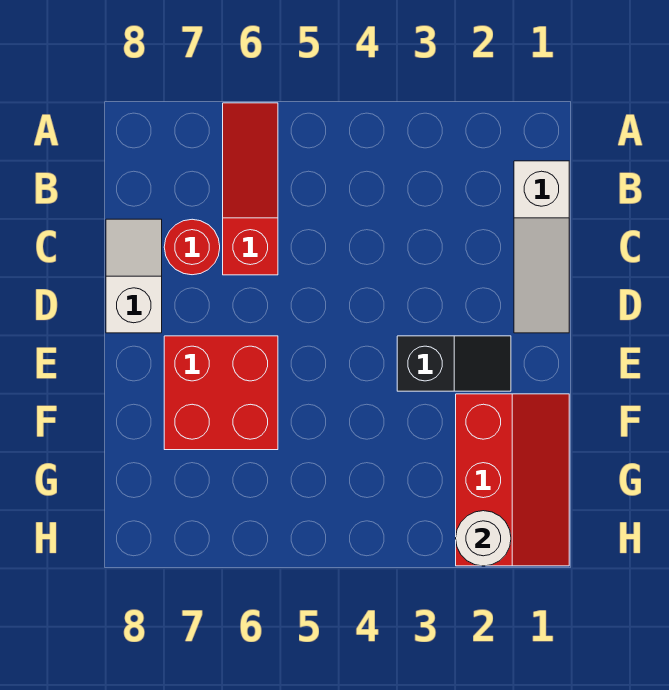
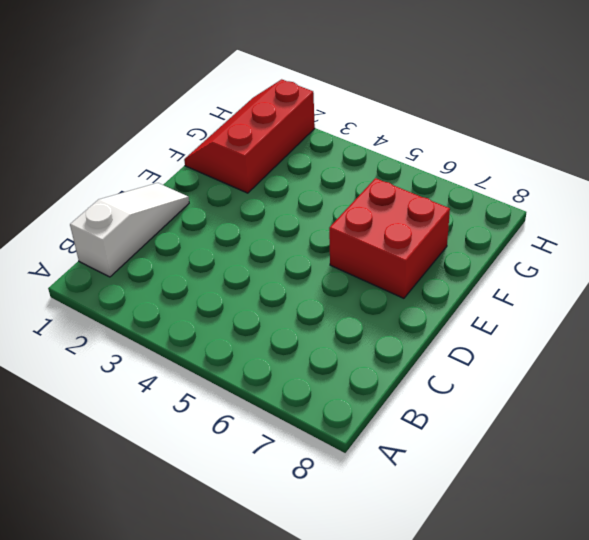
none -> red slope A6:C6 level 1 top C
none -> red round brick C7 level 1

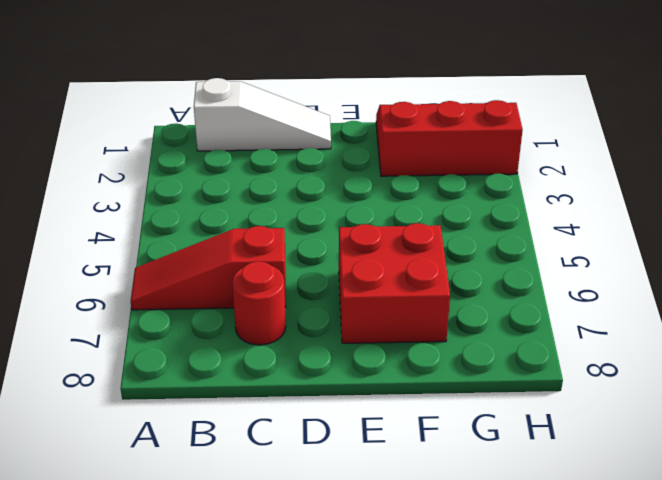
none -> white slope C8:D8 level 1 top D
none -> black slope E2:E3 level 1 top 3

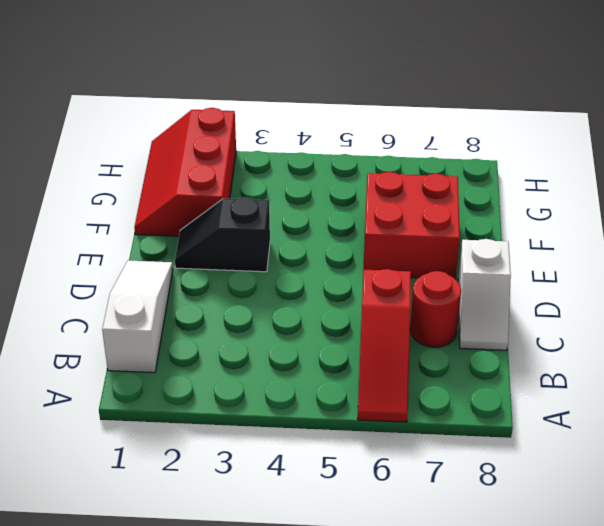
none -> white round brick H2 level 2

